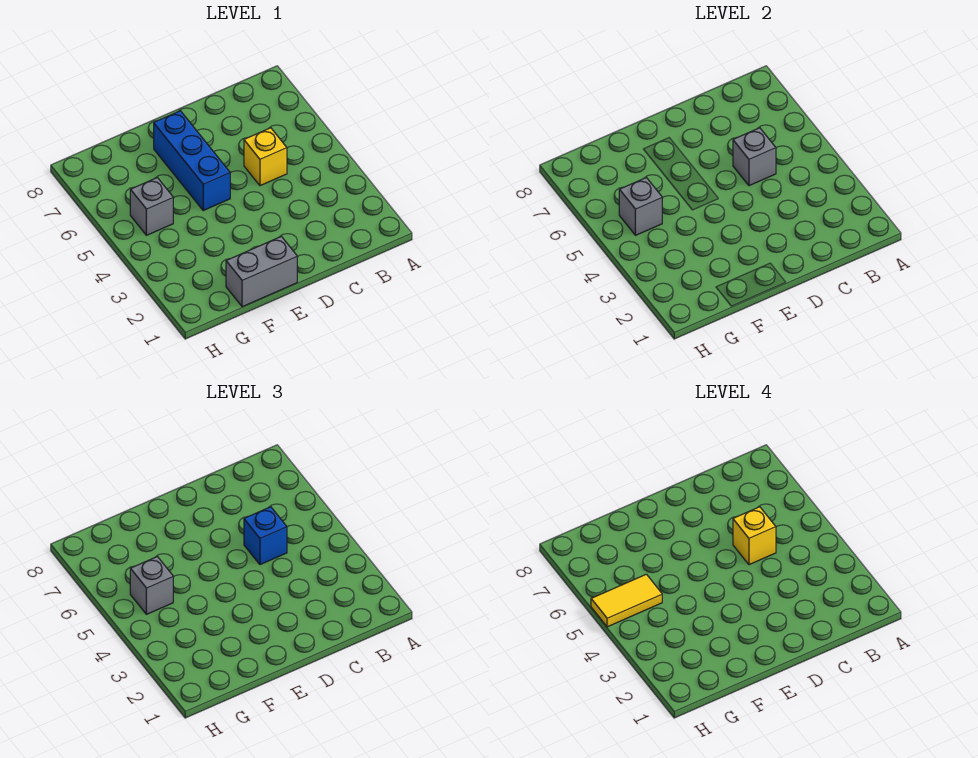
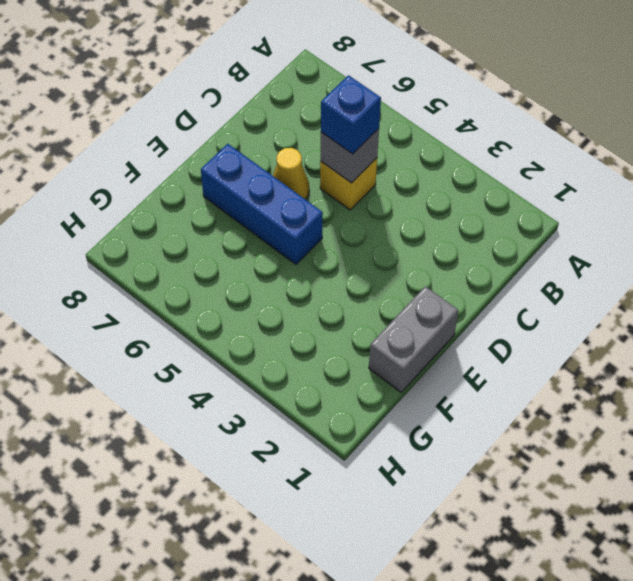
yellow cone D6 level 1 -> none
none -> grey brick G5 level 1
none -> grey brick G5 level 2

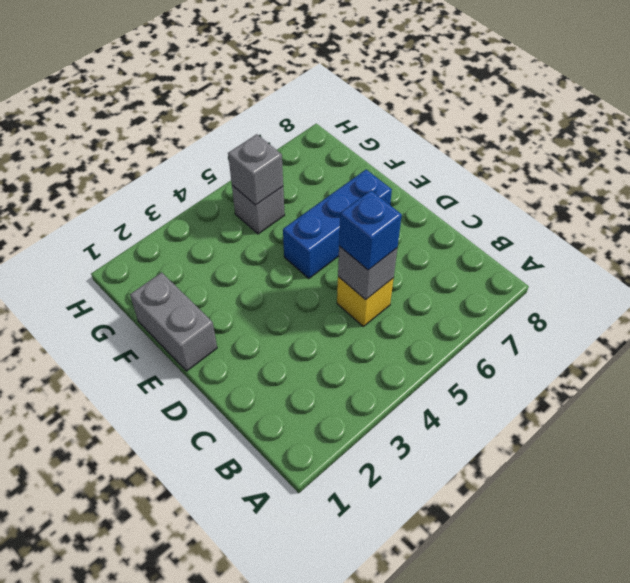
none -> grey brick G5 level 3
none -> yellow brick C5 level 4

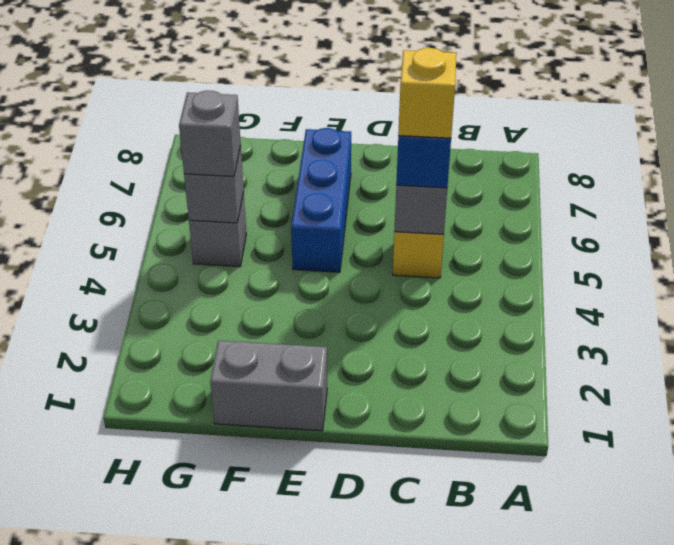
none -> yellow tile G5:H5 level 4

